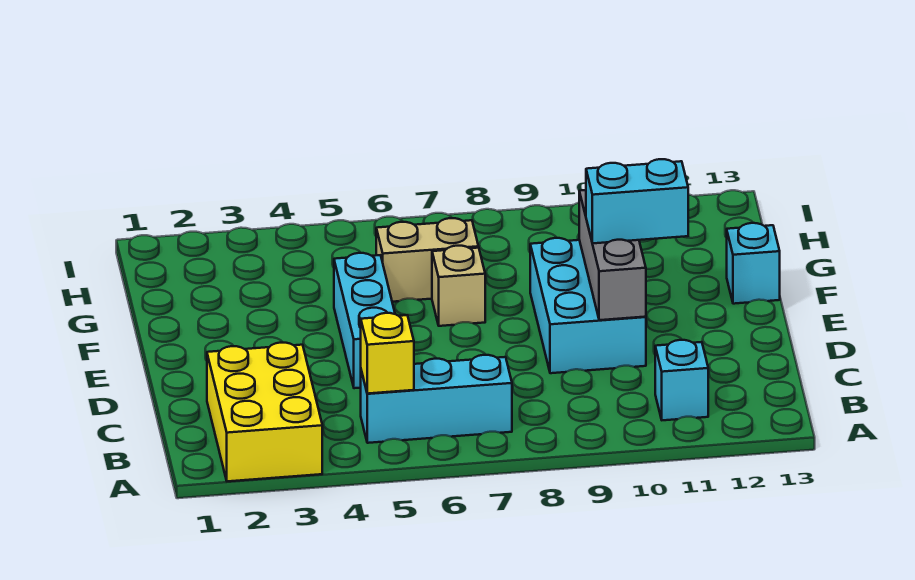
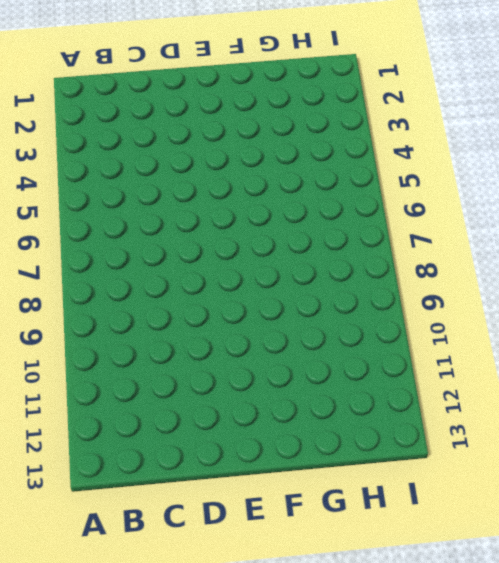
none -> yellow brick A2:C3 level 1
none -> cyan brick B5:B7 level 1

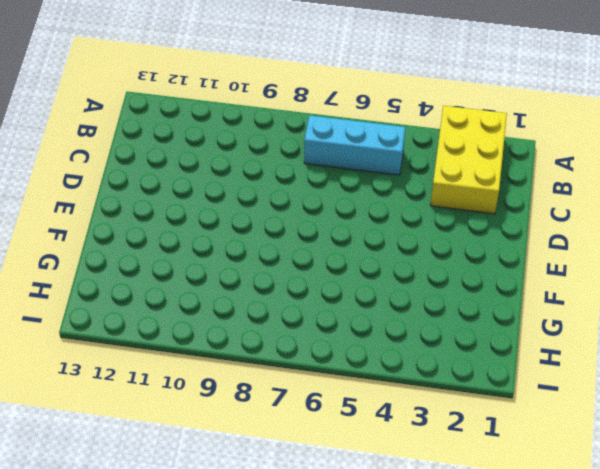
none -> cyan brick B11 level 1
none -> cyan brick D5:F5 level 1

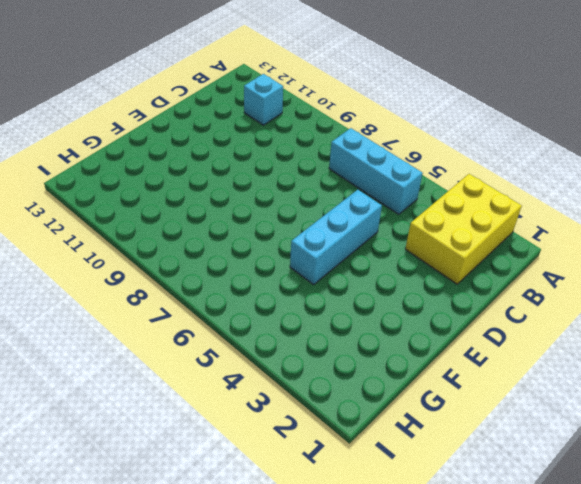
none -> cyan brick D9:F10 level 1
none -> tan brick F7 level 1

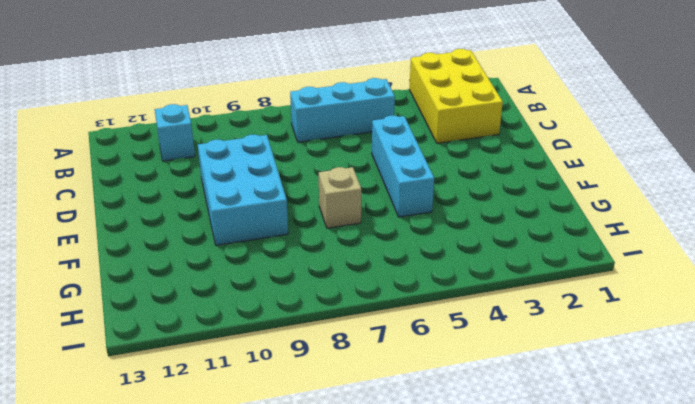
none -> cyan brick F13 level 1
none -> tan brick G6:G7 level 1

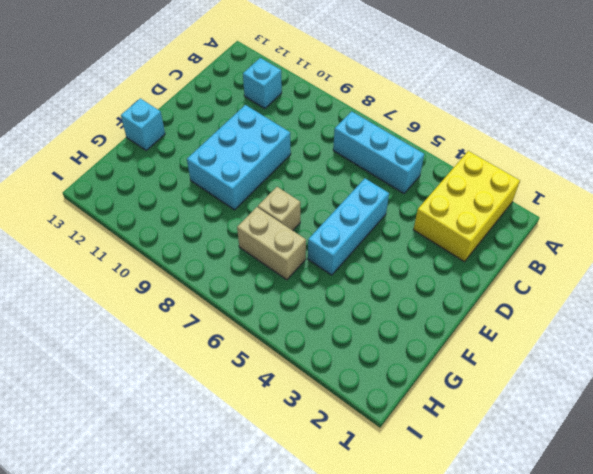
none -> yellow brick B5 level 2
none -> grey brick D10:F10 level 2

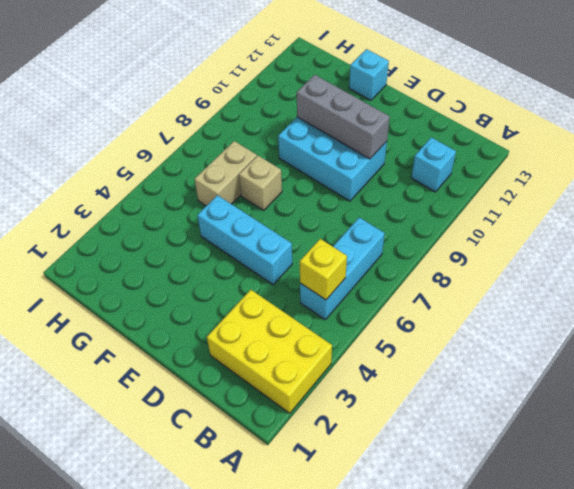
none -> cyan brick E10:E11 level 3

